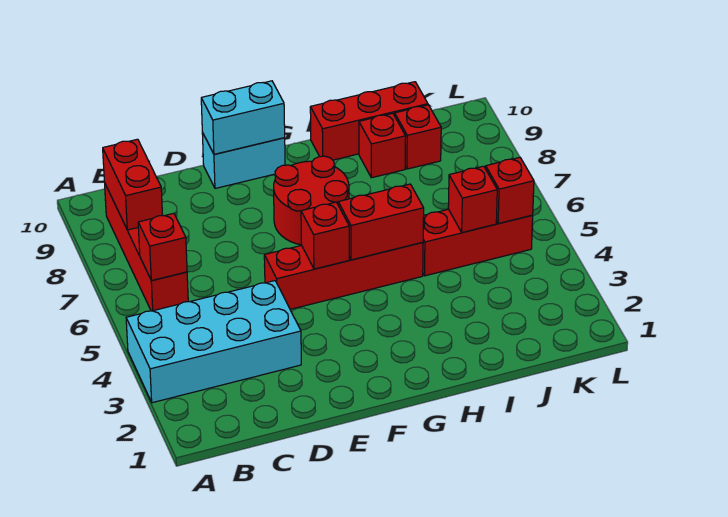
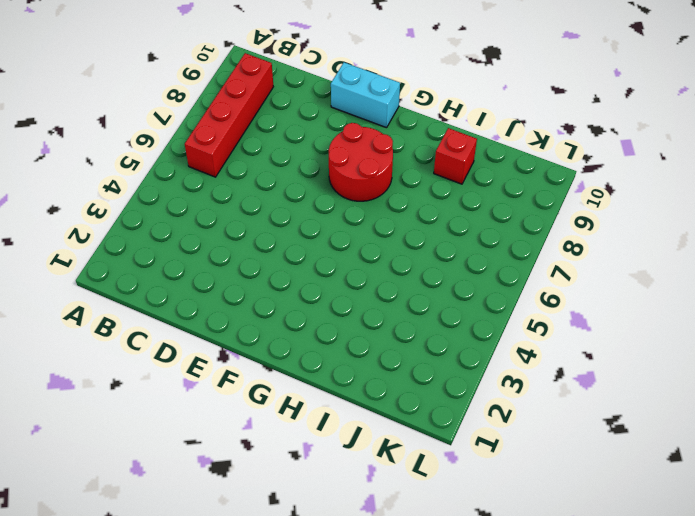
none -> cyan brick A3:D4 level 1
none -> red brick E5:H5 level 1
none -> red brick H10:J10 level 1

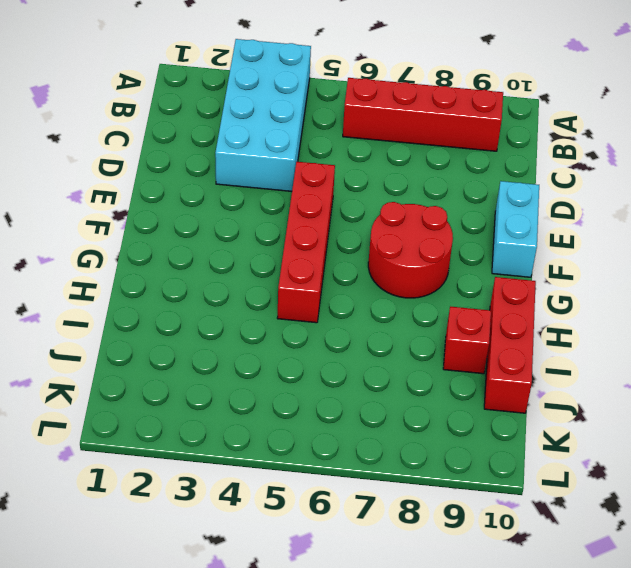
none -> red brick I5:K5 level 1
none -> red brick J9 level 1
none -> red brick B6 level 2

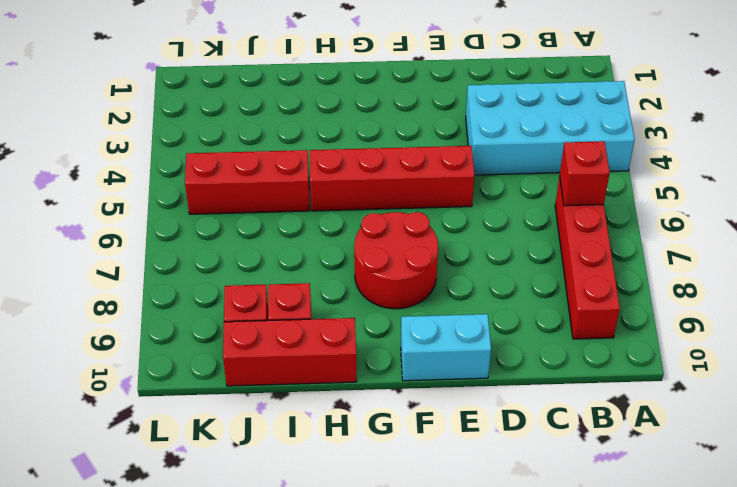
none -> red brick B8:B9 level 2
none -> cyan brick E10:F10 level 2
none -> red brick F5 level 2

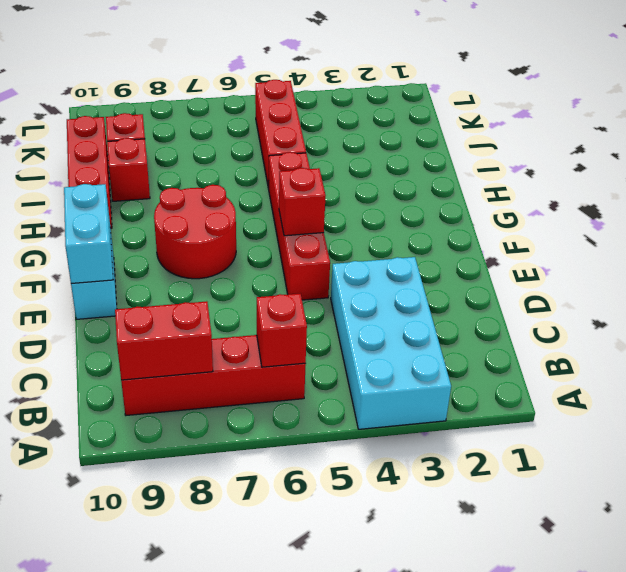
none -> red brick G5:H5 level 2
none -> red brick J5 level 2
none -> red brick K5 level 2

